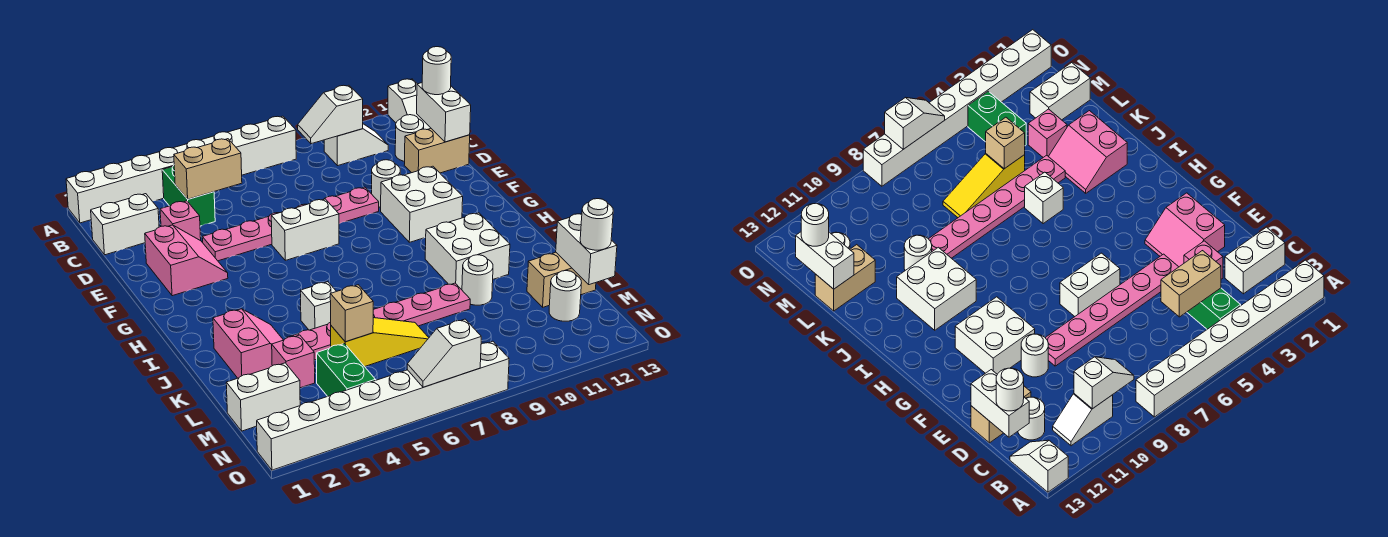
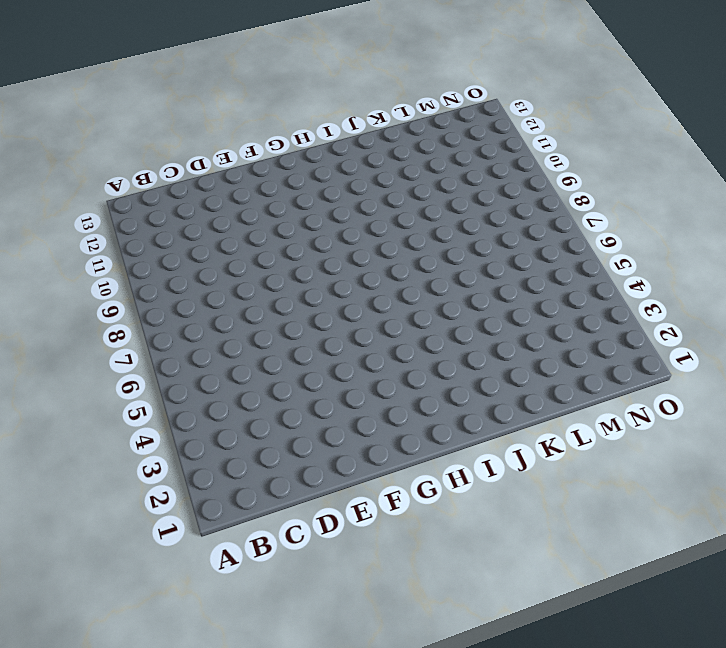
none -> white brick A1:A8 level 1
none -> white slope A13:B13 level 1 top A
none -> green brick B4:C4 level 1
none -> white slope B10:B11 level 1 top 10

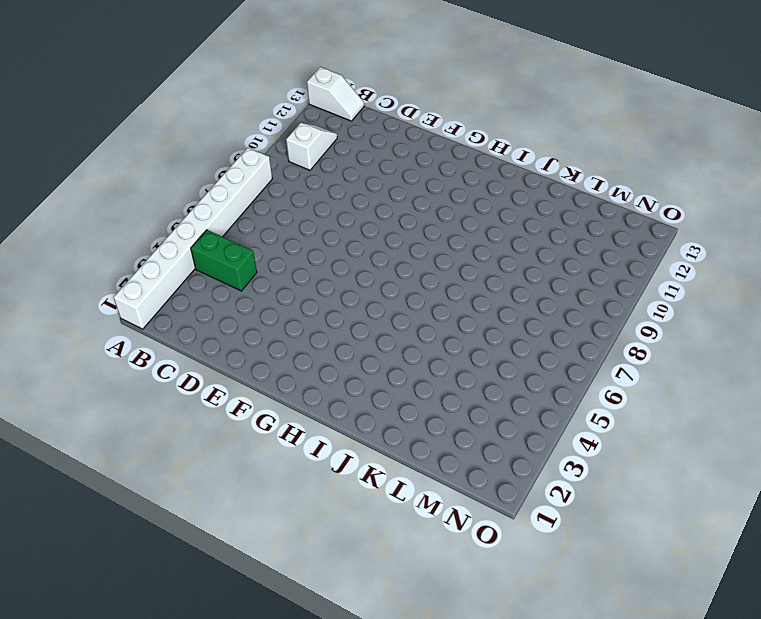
none -> white brick C1:C2 level 1
none -> white round brick C12 level 1
none -> pink brick D3 level 1
none -> tan brick D12:D13 level 1

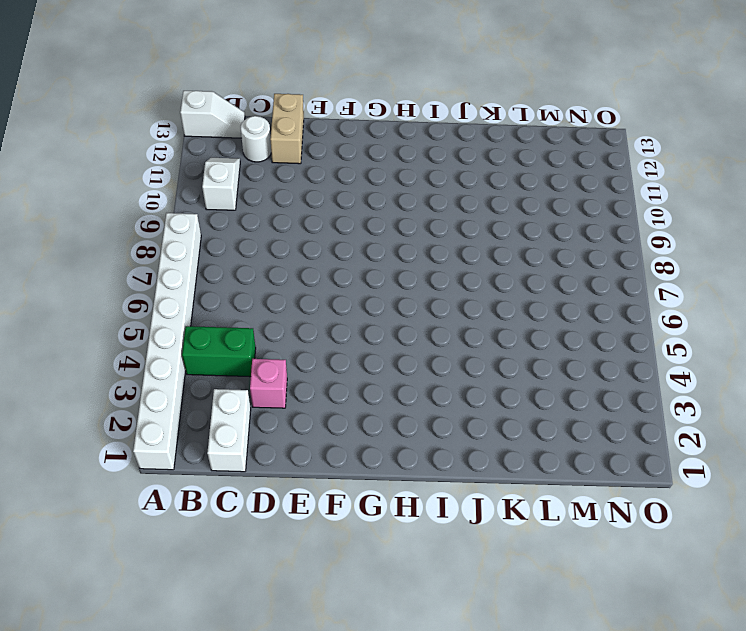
none -> pink slope E2:F3 level 1 top 2
none -> pink plate E4:E9 level 1
none -> white round brick E10 level 1
none -> white brick F6:F7 level 1

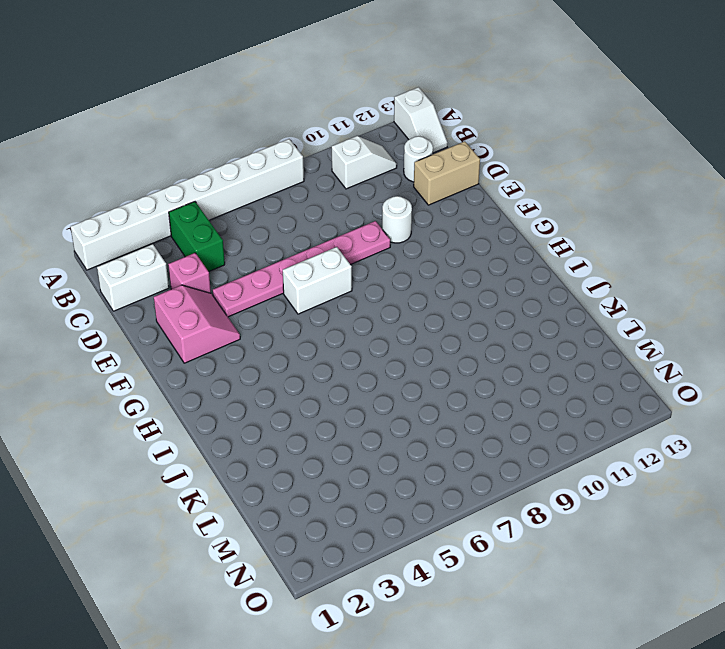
none -> white brick F10:G11 level 1
none -> white brick I10:J11 level 1
none -> pink slope J2:K3 level 1 top 2
none -> white brick J5 level 1

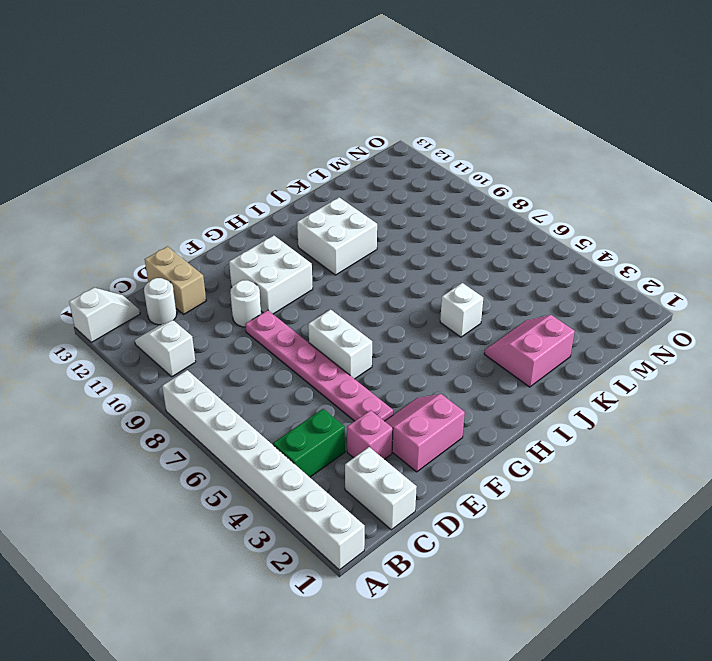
none -> pink plate K4:K9 level 1
none -> white round brick K10 level 1
none -> pink brick L3 level 1
none -> yellow slope L5:L7 level 1 top 5

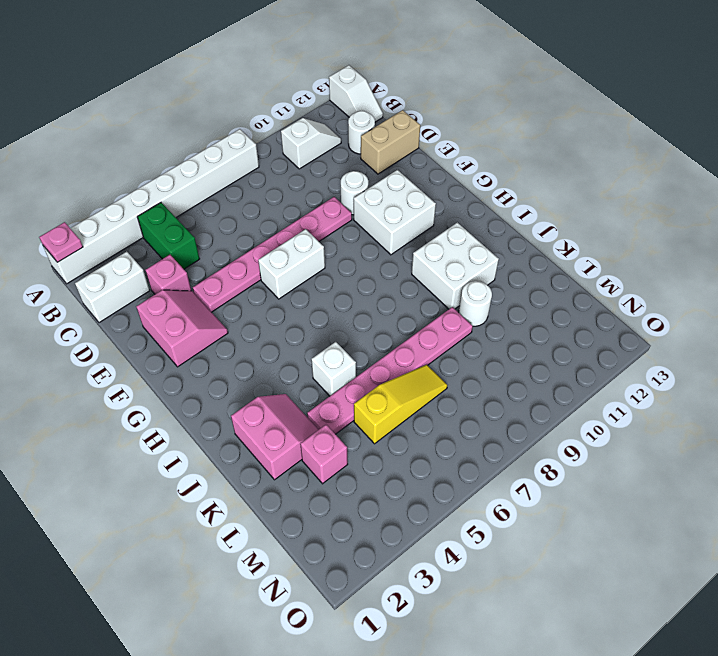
pink plate A1 level 2 -> none
none -> tan brick L12:L13 level 1
none -> white brick M1:M2 level 1
none -> green brick M4:N4 level 1
none -> white round brick M12 level 1

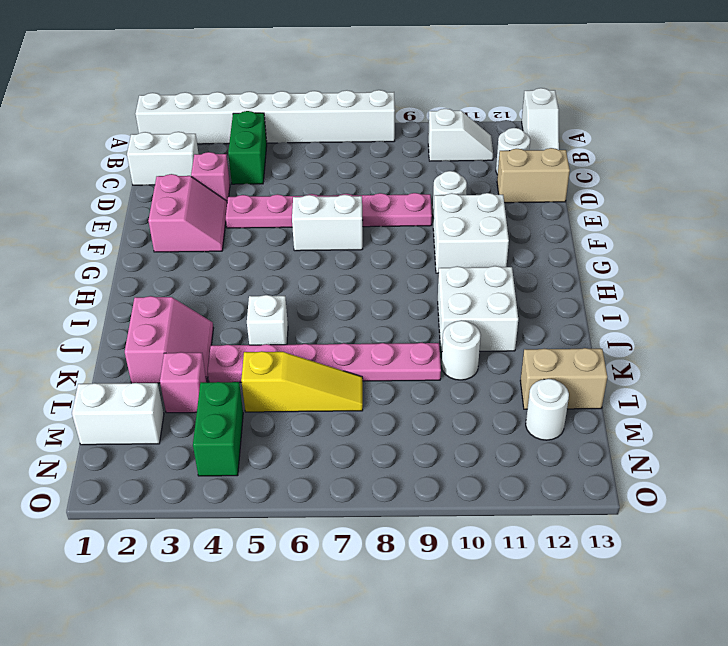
none -> white brick O1:O8 level 1
none -> white slope B9:B10 level 2 top 10
none -> tan brick C4:C5 level 2
none -> white brick C13:D13 level 2

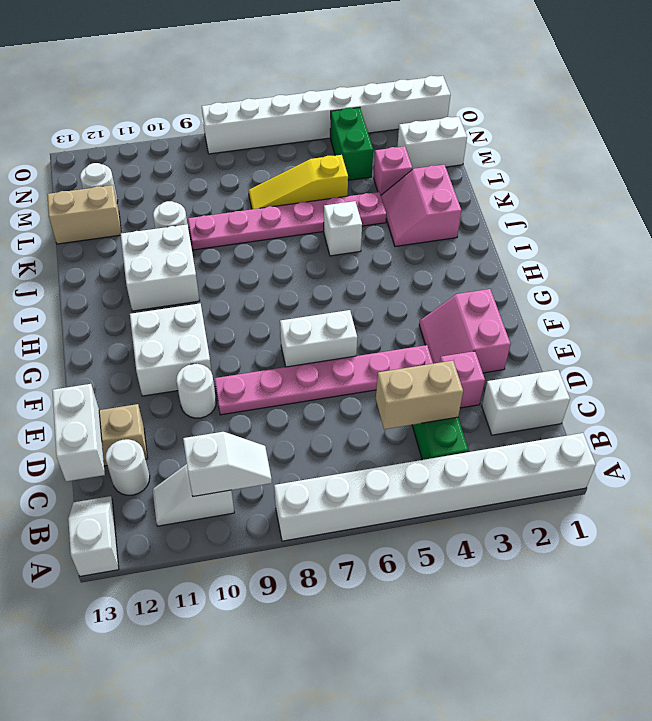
none -> tan brick L5 level 2
none -> white brick L13:M13 level 2
none -> white slope O6:O7 level 2 top 7
none -> white round brick C13 level 3

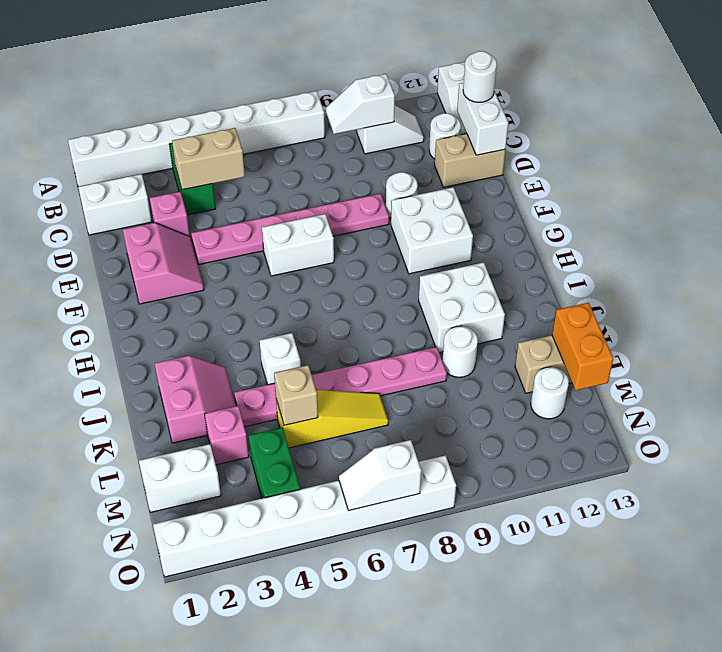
orange brick L13:M13 level 2 -> white brick L13:M13 level 2
none -> white round brick M13 level 3

